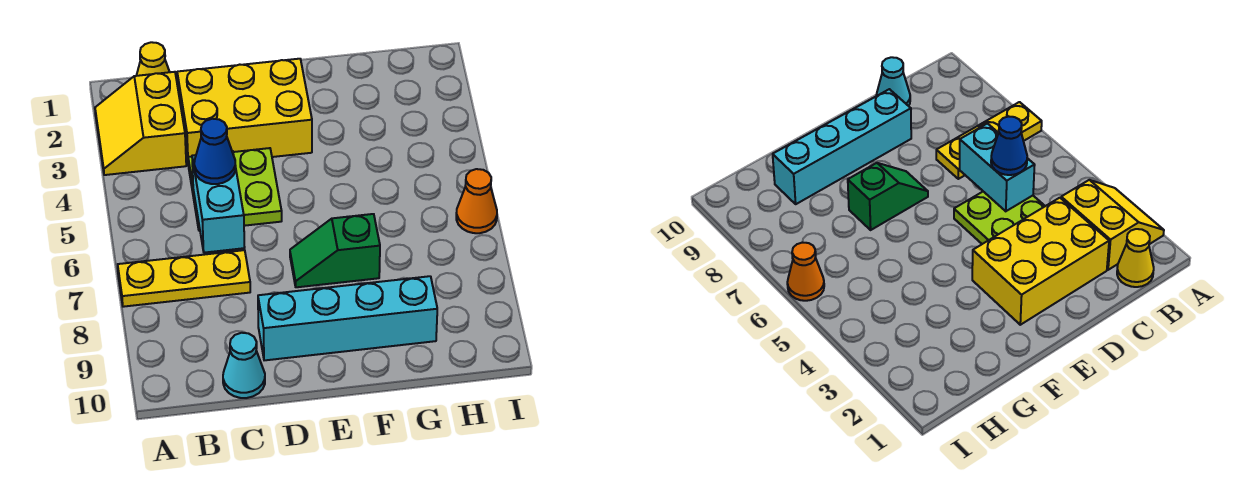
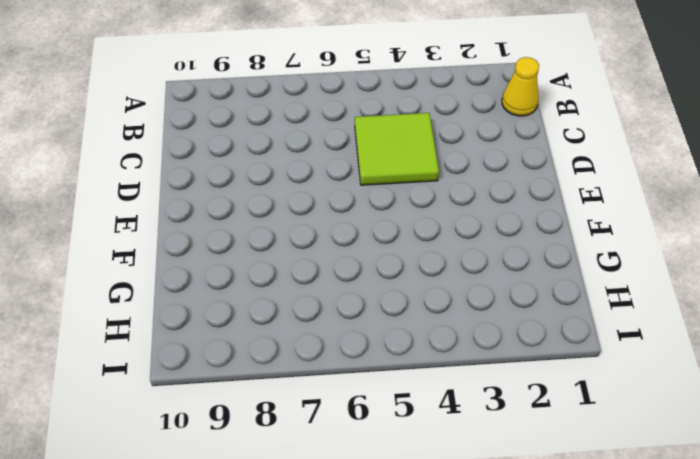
lime tile C4:D5 level 1 -> lime plate C4:D5 level 1
none -> yellow slope A2:B3 level 1 top B
none -> yellow plate A7:C7 level 1

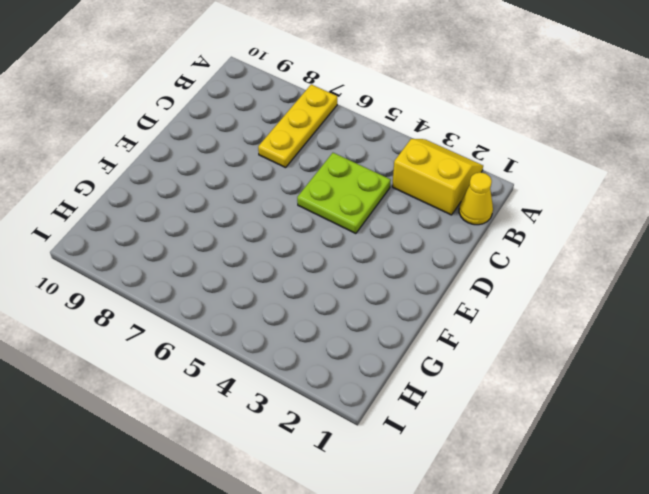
none -> yellow brick C2:E3 level 1
none -> cyan cone C10 level 1

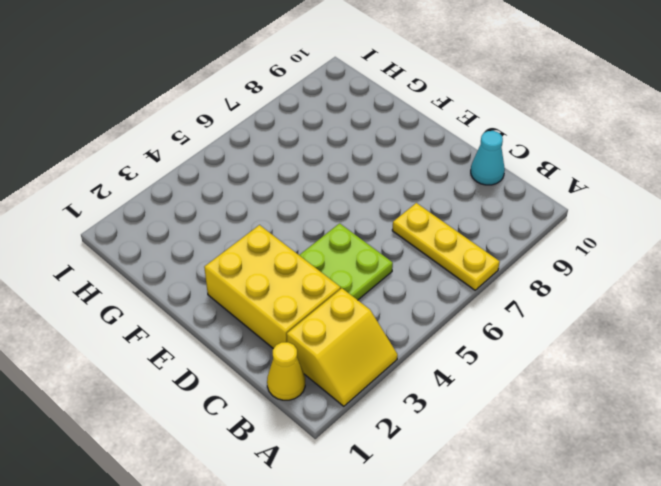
none -> cyan brick D9:G9 level 1
none -> green slope E7:F7 level 1 top F

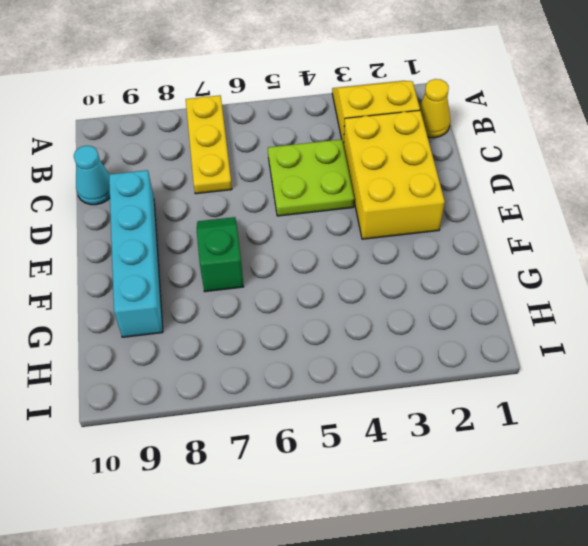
none -> orange cone I6 level 1
none -> cyan brick C5:C6 level 2

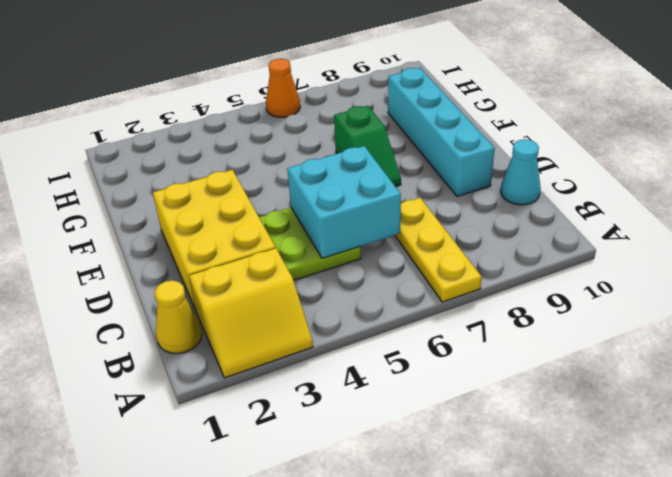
cyan brick C5:D6 level 2 -> cyan brick C5:C6 level 2
none -> blue cone C5 level 3

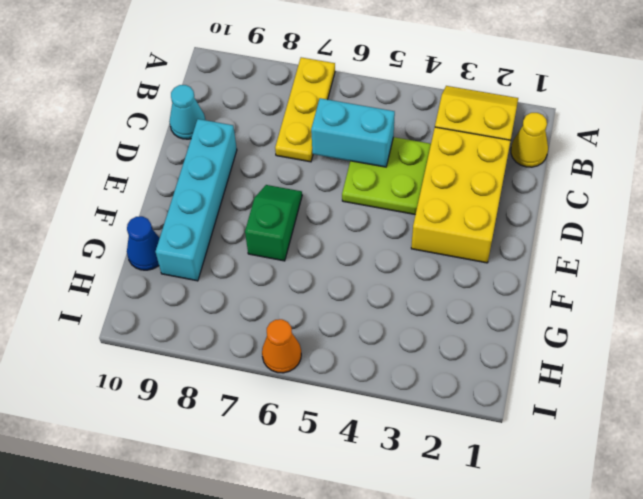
blue cone G10 level 1 -> blue cone C5 level 3

